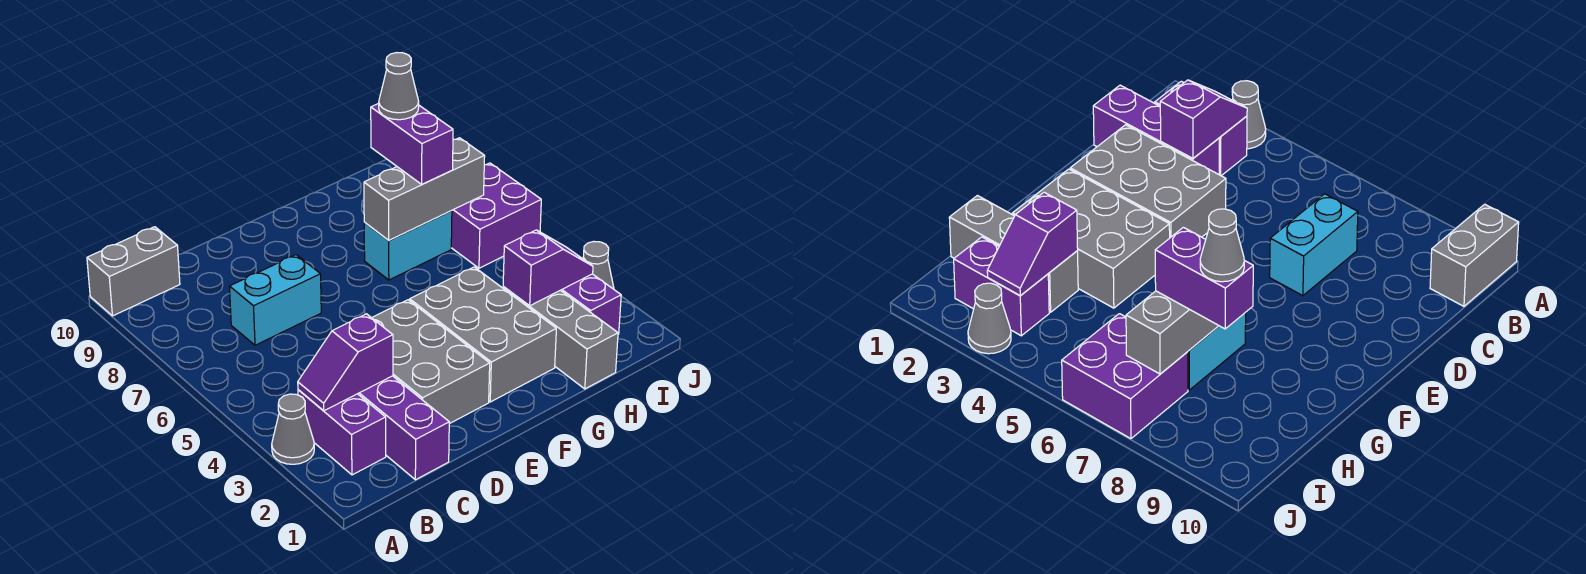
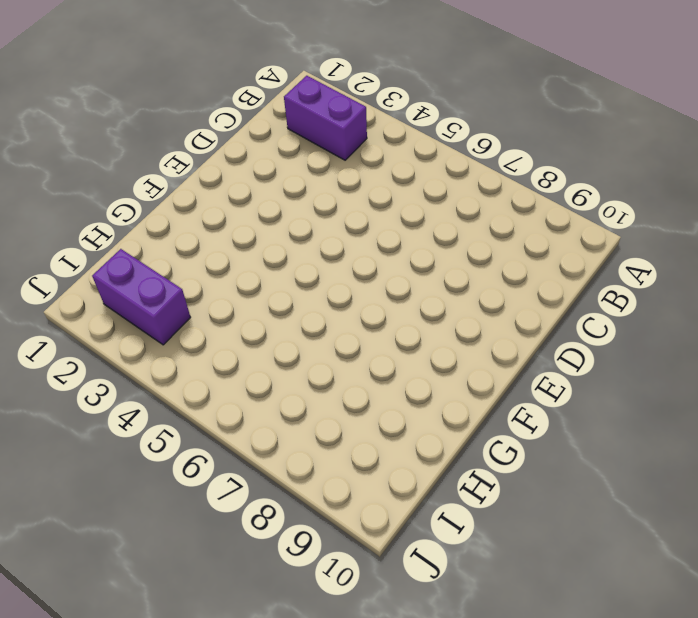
none -> grey cone A3 level 1
none -> grey brick A10:B10 level 1
none -> purple brick C1:C3 level 1

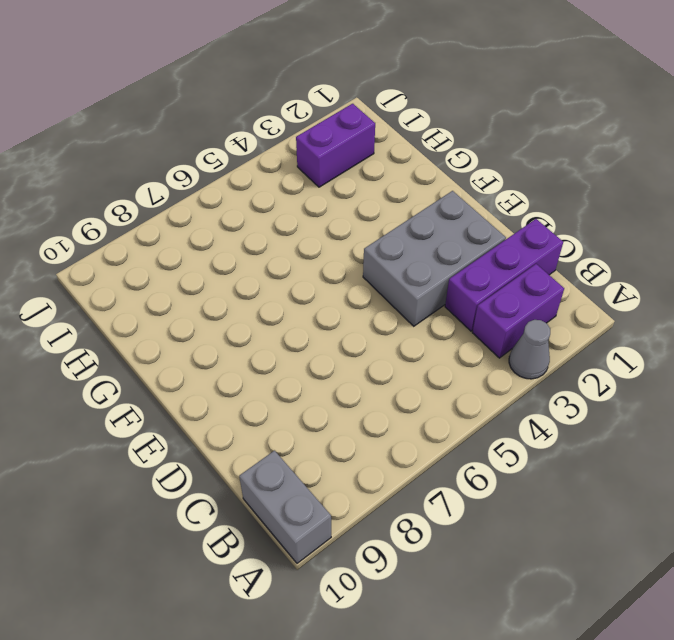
none -> cyan brick C7:D7 level 1
none -> grey brick F2:G4 level 1
none -> cyan brick G7:H7 level 1

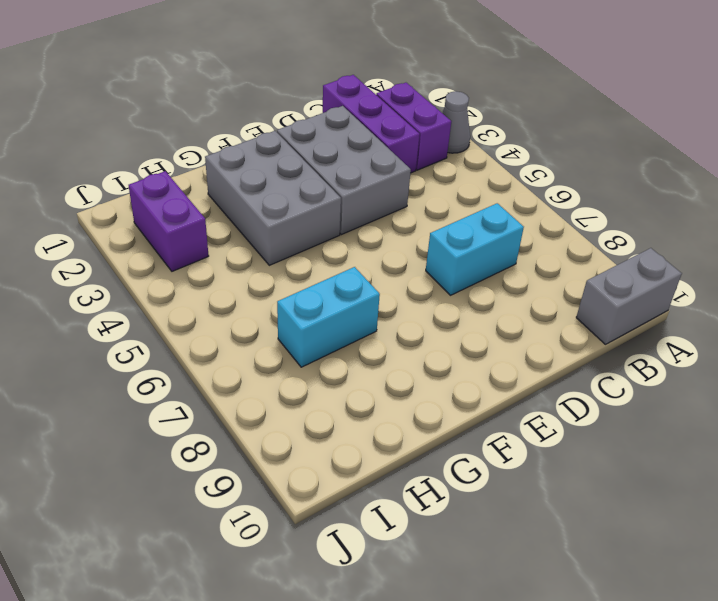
none -> grey brick H1:H3 level 1
none -> purple brick I6:J7 level 1
none -> grey cone J3 level 1

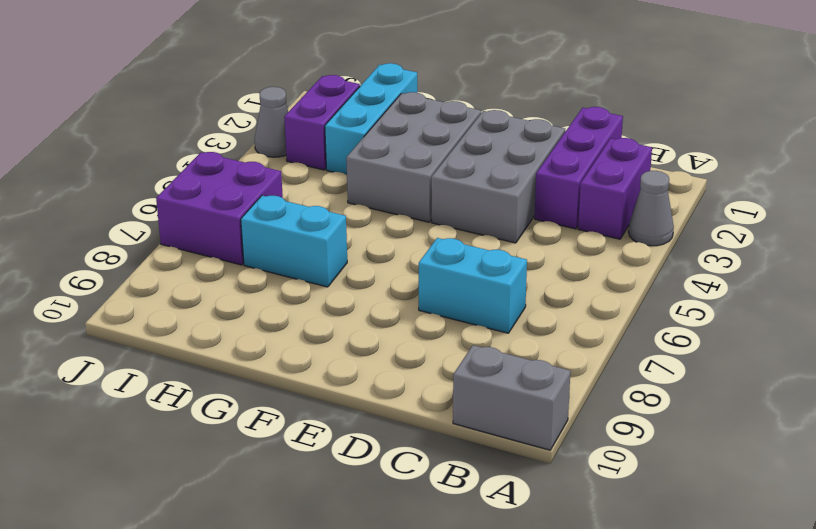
cyan brick H1:H3 level 1 -> grey brick H1:H3 level 1
none -> purple slope B3:C3 level 2 top C
none -> grey brick G7:I7 level 2
none -> purple slope H3:I3 level 2 top H

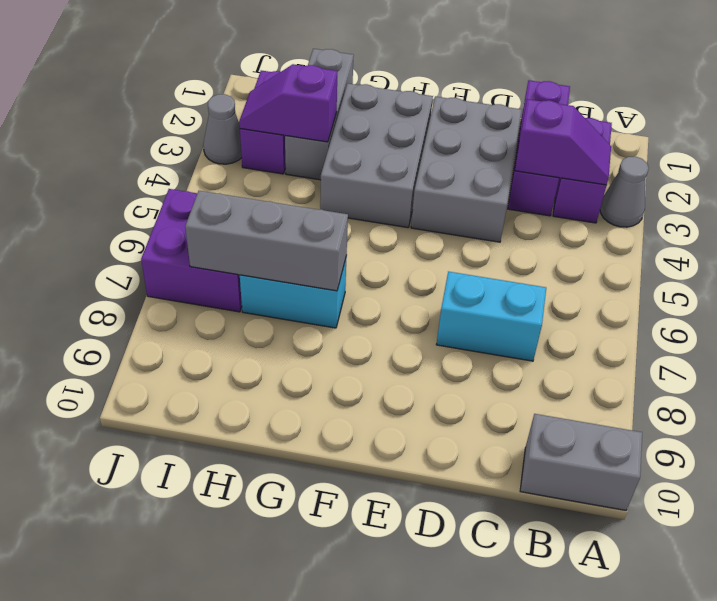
none -> purple brick H7:H8 level 3
none -> grey cone H8 level 4

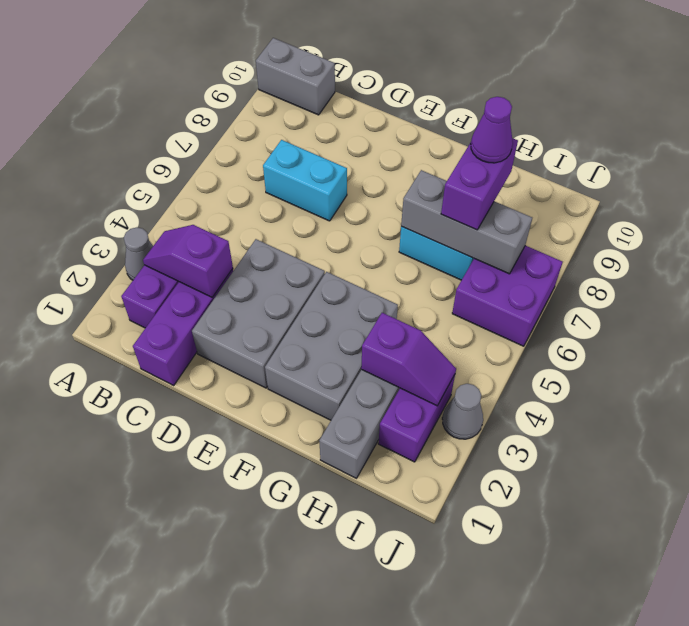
purple cone H8 level 4 -> grey cone H8 level 4

